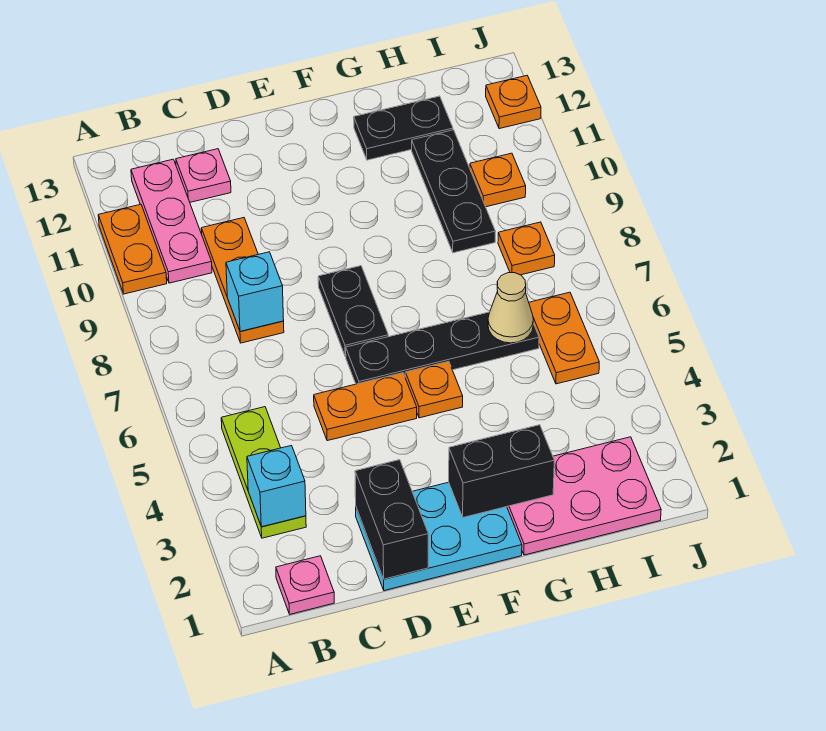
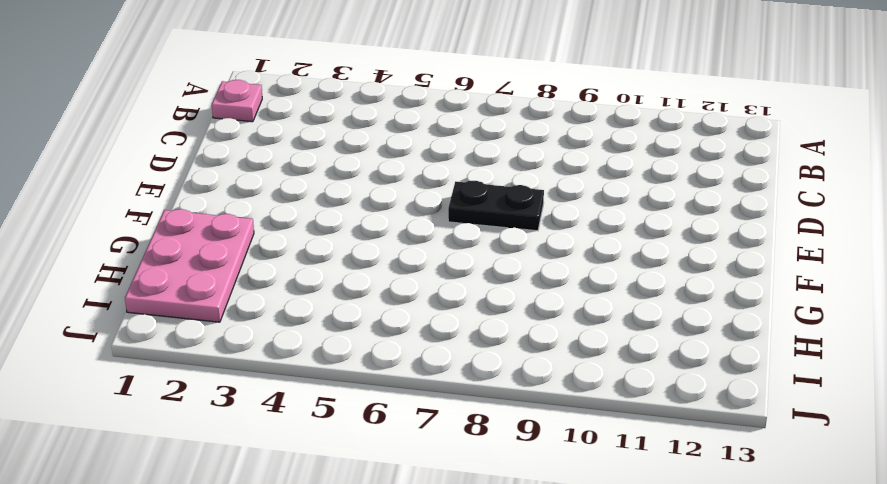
none -> orange plate A10:A11 level 1
none -> lime plate B3:B5 level 1
none -> pink plate B10:B12 level 1

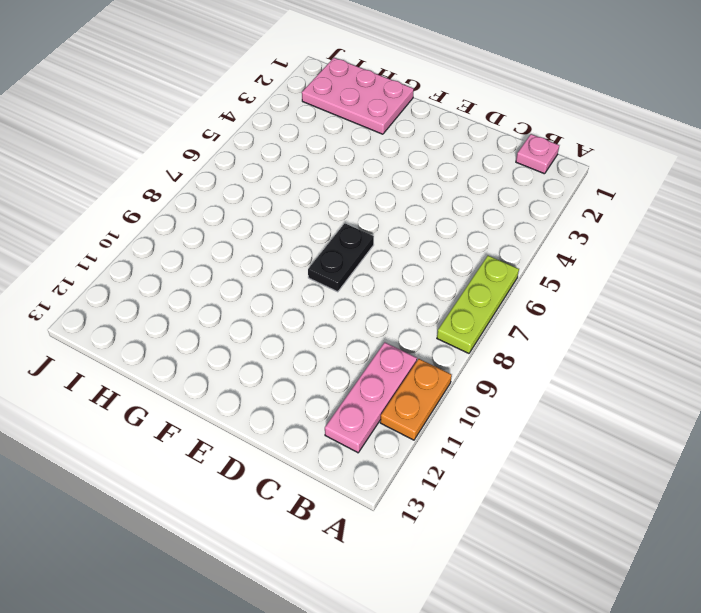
lime plate A6:A8 level 1 -> lime plate B3:B5 level 1
none -> orange plate C8:C10 level 1
none -> pink plate C12 level 1
none -> cyan plate D1:F2 level 1

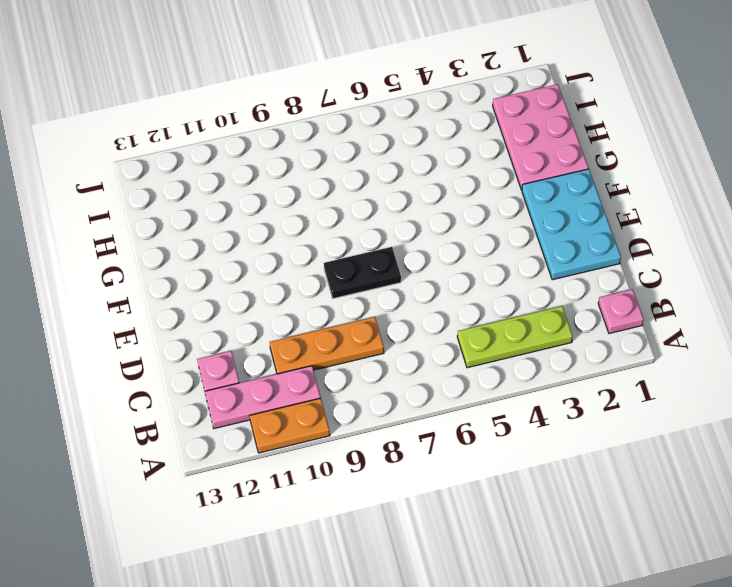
none -> orange plate D5:E5 level 1
none -> black plate E6:H6 level 1
none -> orange plate F5 level 1

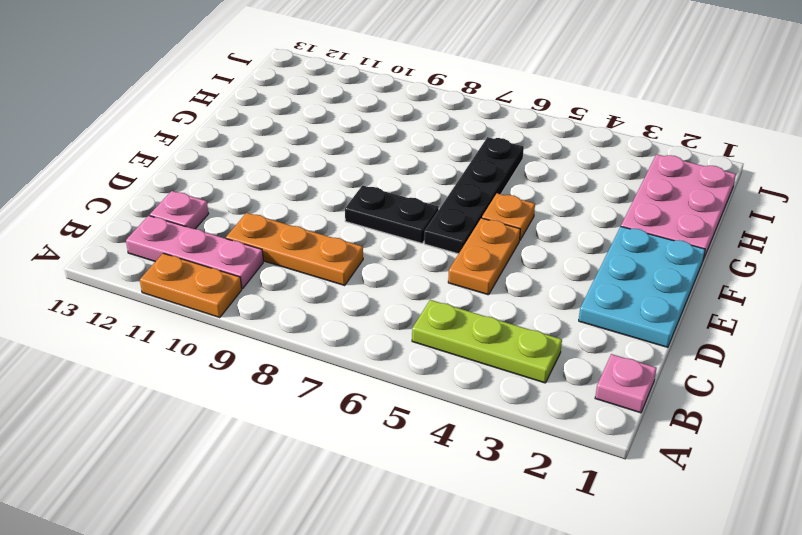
none -> black plate G12:H12 level 1
none -> black plate H9:H11 level 1
none -> orange plate I5:I6 level 1

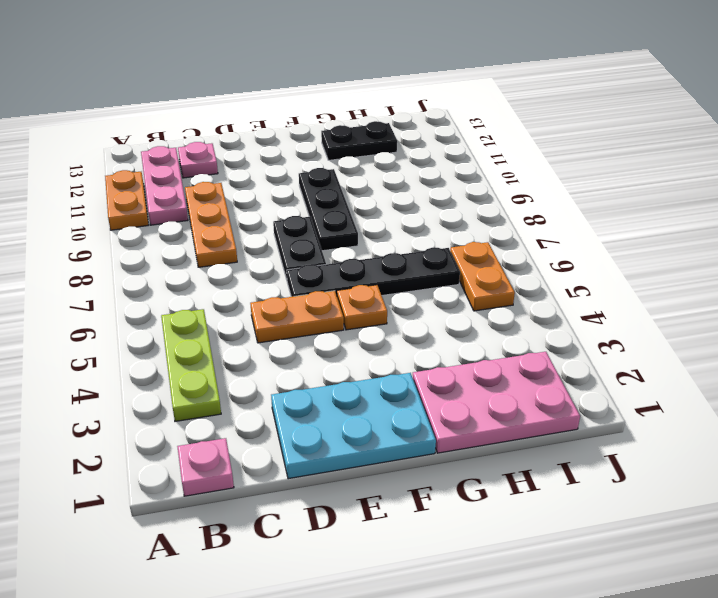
black plate F8:F10 level 1 -> black plate H9:H11 level 1
none -> orange plate I8 level 1
none -> orange plate I10 level 1
none -> orange plate J12 level 1

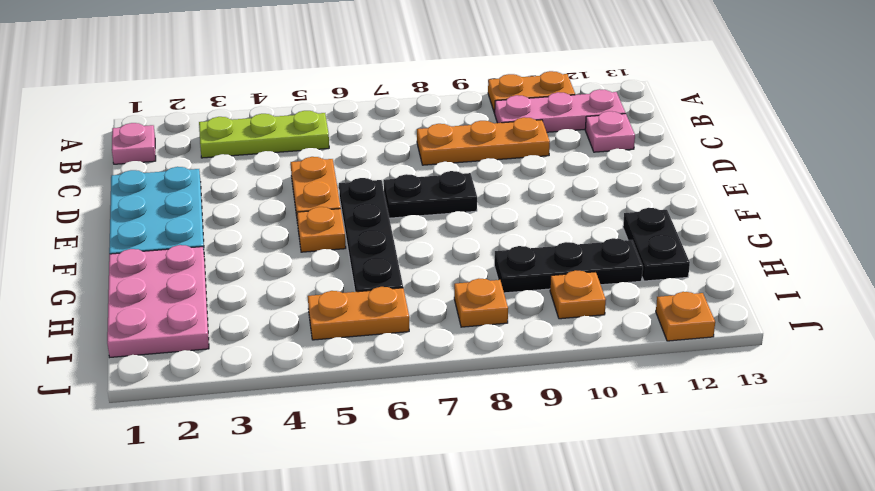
none -> cyan brick B3 level 2
none -> cyan brick C8 level 2
none -> black brick D1:D2 level 2

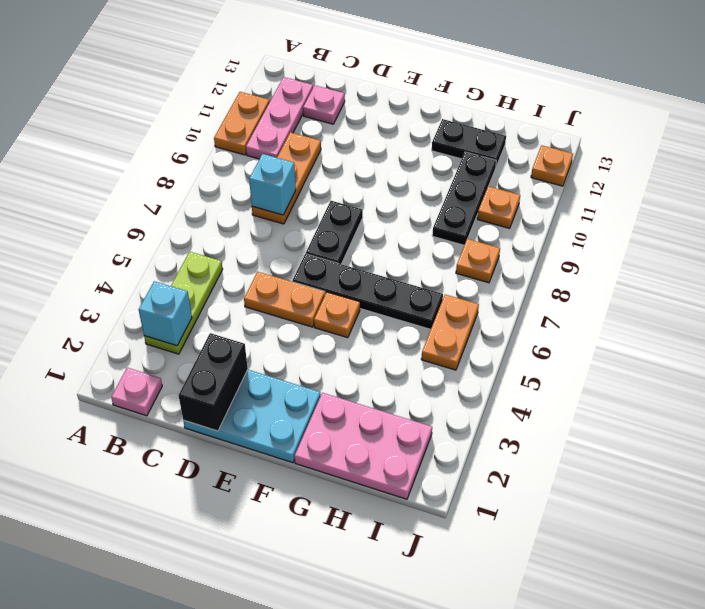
none -> black brick F2:G2 level 2
none -> tan cone H6 level 2

